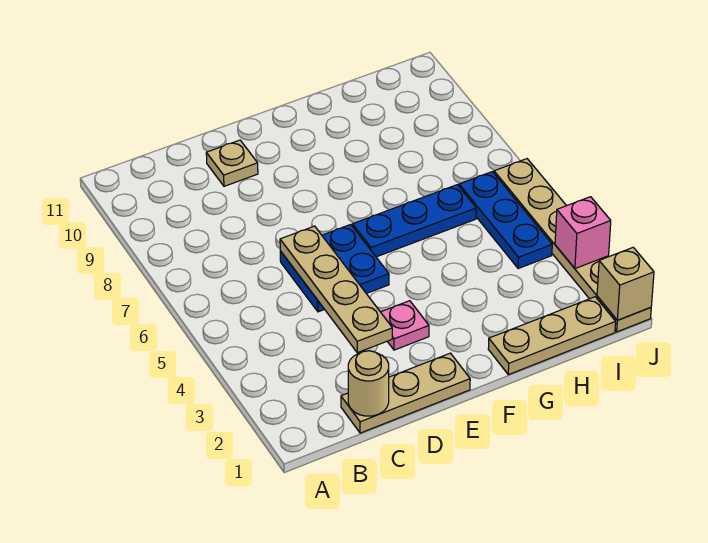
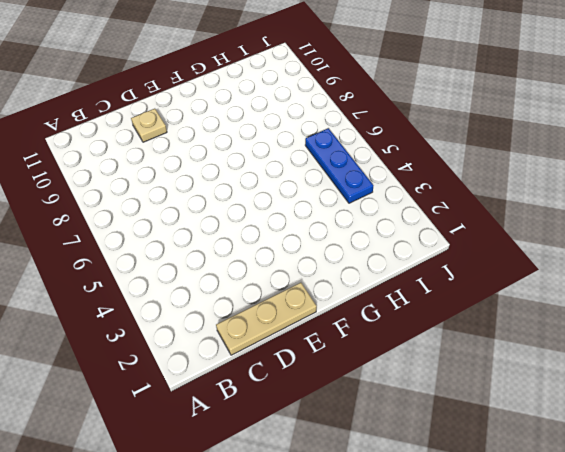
none -> blue plate D5:E6 level 1
none -> pink plate E3 level 1
none -> blue plate F6:H6 level 1

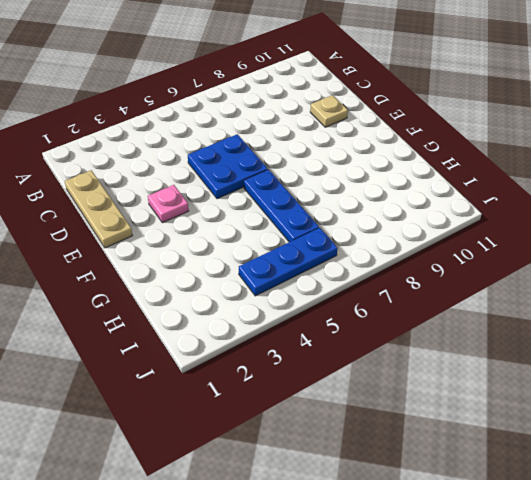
none -> tan plate G1:I1 level 1
none -> tan plate J1:J6 level 1
none -> tan round brick C1 level 2

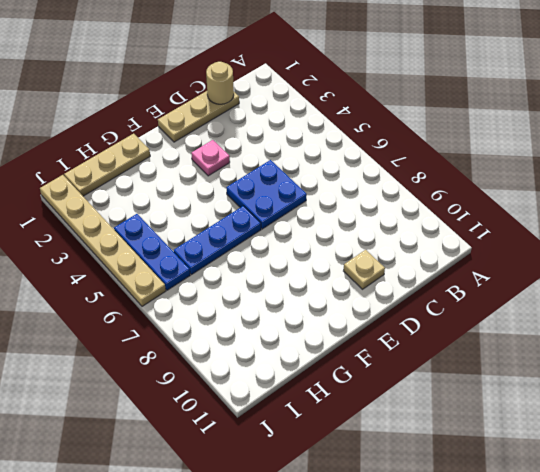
none -> tan plate D3:D6 level 2
none -> tan brick J1 level 2
none -> pink brick J3 level 2

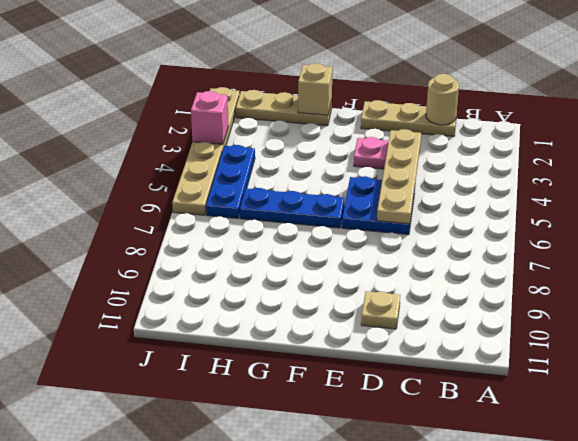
tan brick G1 level 2 -> tan brick J1 level 2

